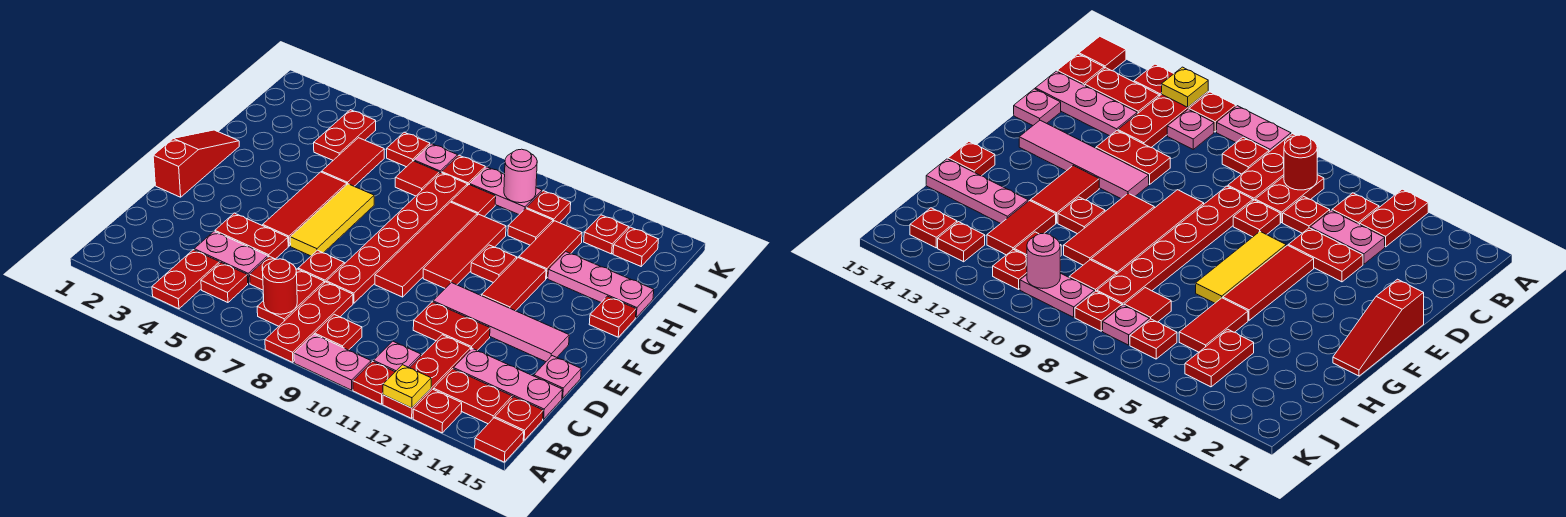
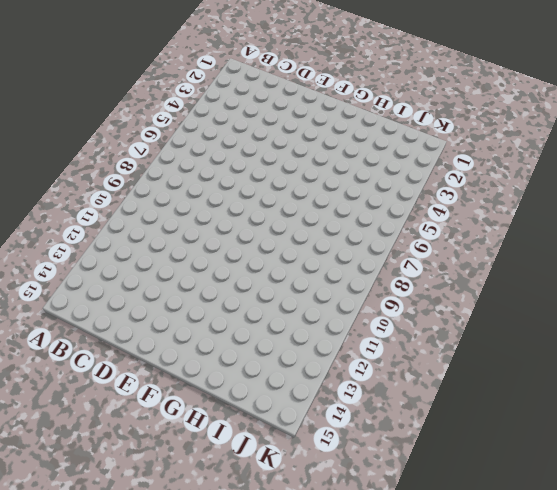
none -> red plate A4:B4 level 1
none -> red plate A8:C8 level 1
none -> pink plate A9:A10 level 1
none -> red plate A11 level 1

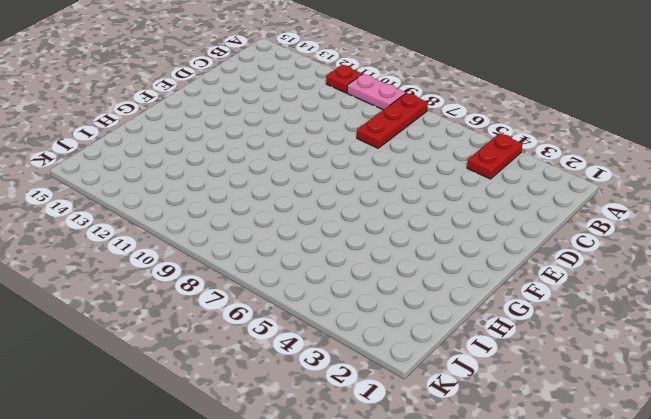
none -> red plate A12:C12 level 1
none -> red plate A13 level 1
none -> red tile A15 level 1
none -> red plate B5 level 1

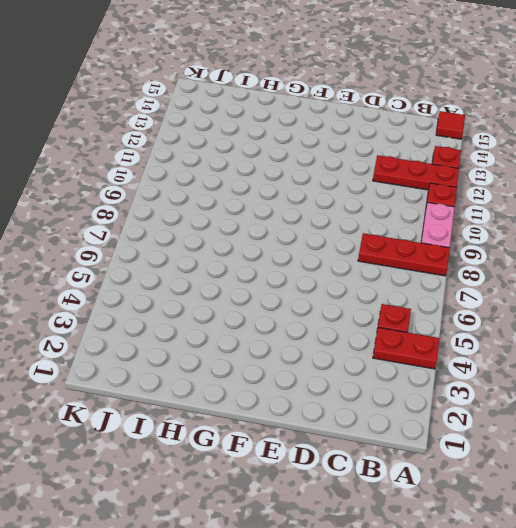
none -> red plate B7:C7 level 1
none -> red plate B9 level 1
none -> pink plate B11 level 1
none -> red plate B13:B14 level 1

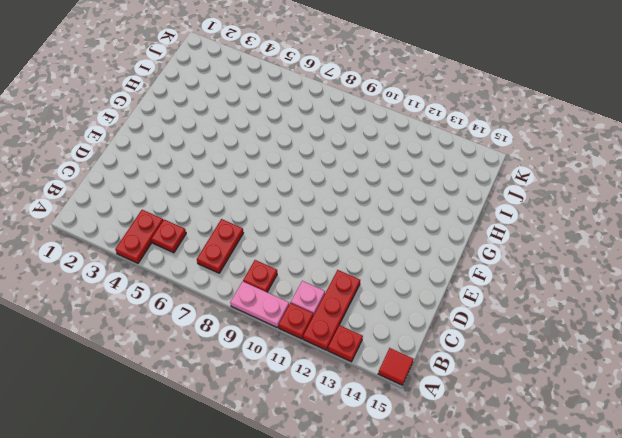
none -> red plate A8:C8 level 1
none -> red plate B13:B14 level 1
none -> red plate B15 level 1
none -> pink plate C4:C5 level 1

